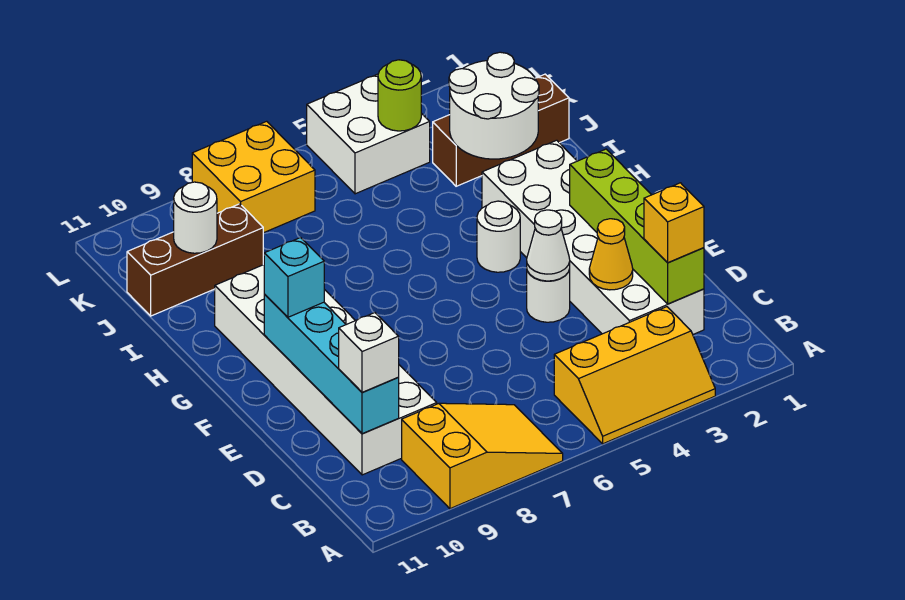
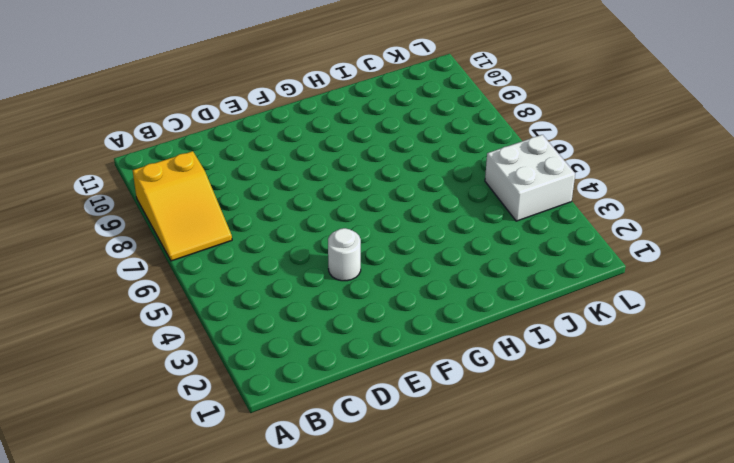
none -> yellow slope A3:B5 level 1 top B
none -> white brick C2:H3 level 1
none -> white brick C9:H10 level 1

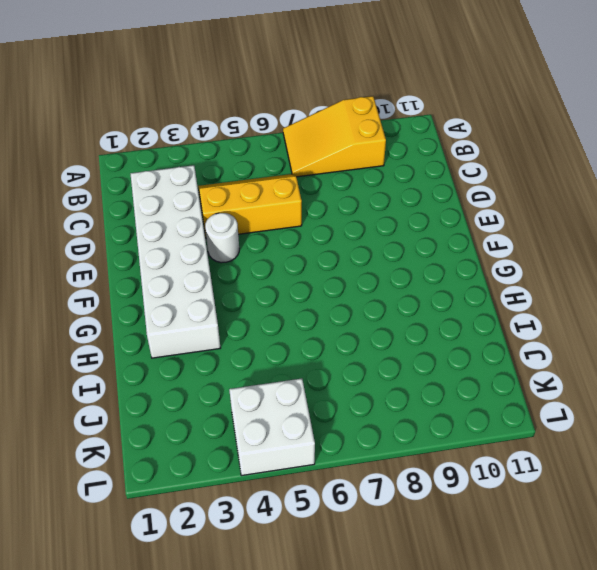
yellow slope C4:D6 level 1 top D -> yellow slope A3:B5 level 1 top B
none -> white brick C9:H10 level 1
none -> white round brick G4 level 1
none -> brown brick J1:J3 level 1

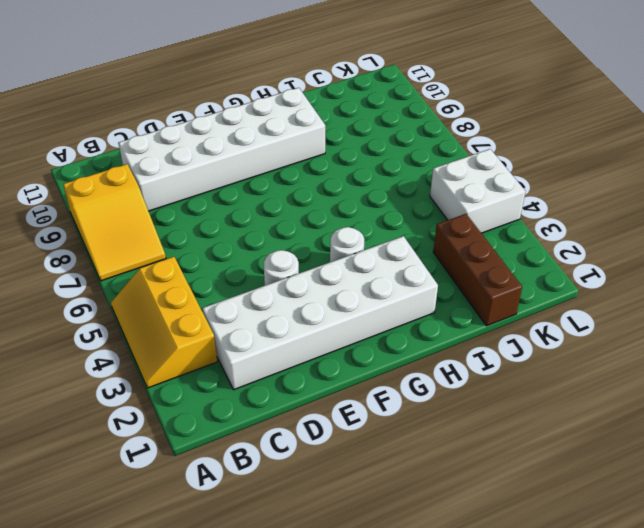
none -> brown brick J9:J11 level 1
none -> yellow brick K7:L8 level 1
none -> lime brick C2:F2 level 2

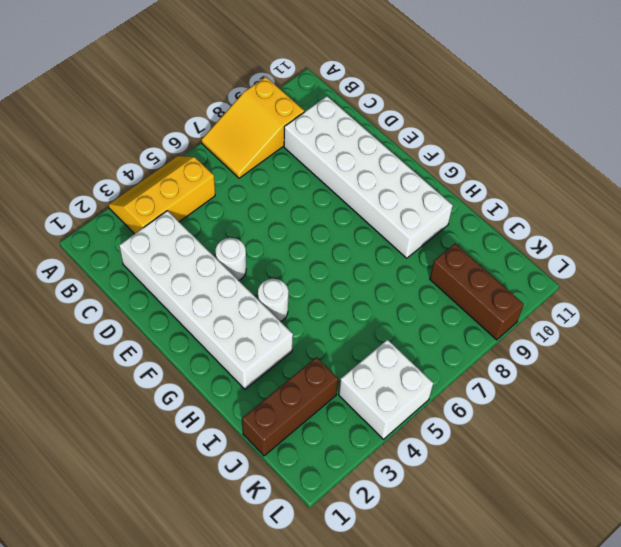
brown brick J9:L9 level 1 -> brown brick J9:J11 level 1
none -> yellow brick K7:L8 level 1
none -> lime brick C2:F2 level 2
none -> cyan brick C10:F10 level 2

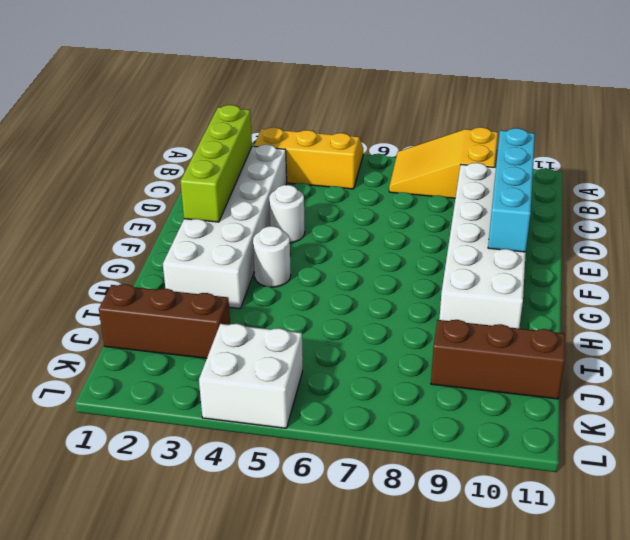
none -> yellow brick K7:L8 level 1
none -> yellow cone D3 level 2
none -> white cone E4 level 2

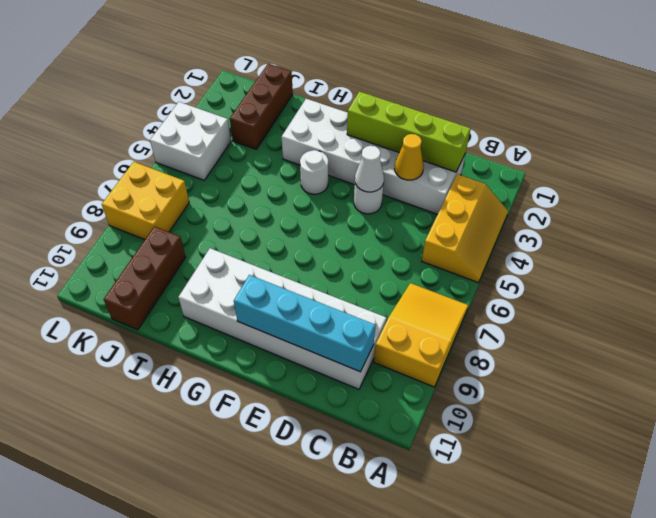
none -> white round brick I2:J3 level 2
none -> white round brick J10 level 2
none -> lime round brick K4 level 2

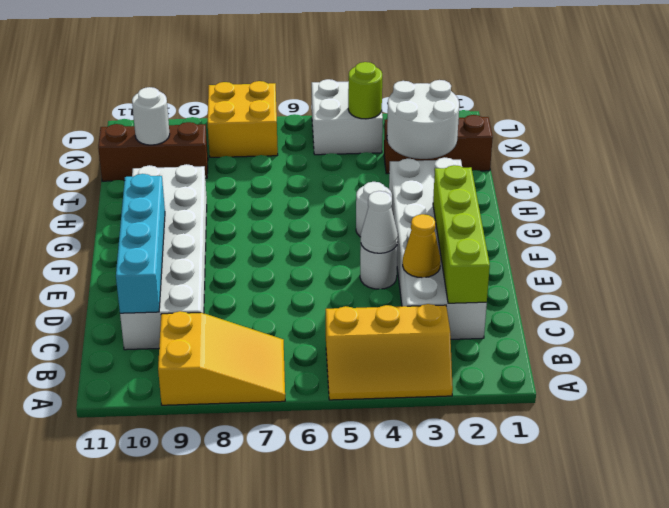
none -> yellow brick C2 level 3
none -> white brick C10 level 3
none -> cyan brick F10 level 3

